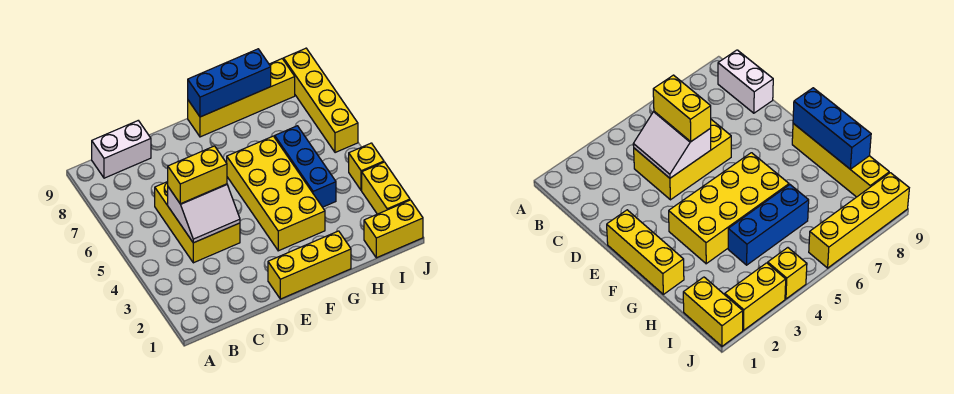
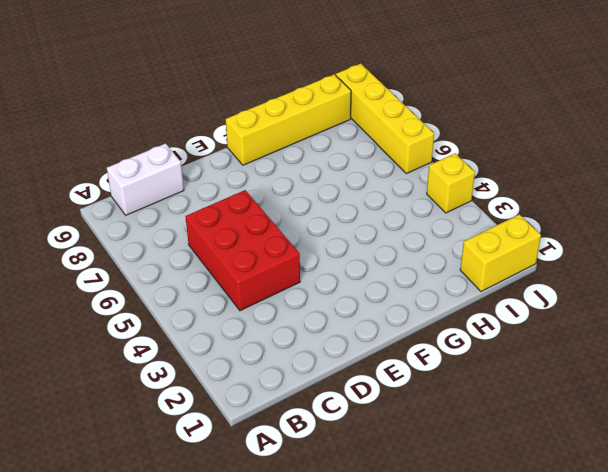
red brick C4:D6 level 1 -> yellow brick C4:D6 level 1
none -> yellow brick E1:G1 level 1
none -> yellow brick F3:G6 level 1
none -> blue brick H4:H6 level 1

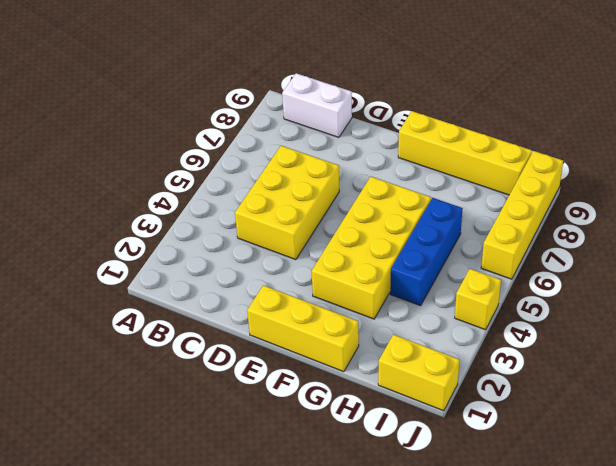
none -> yellow brick J2:J3 level 1
none -> white slope C4:D5 level 2 top 5
none -> blue brick F9:H9 level 2

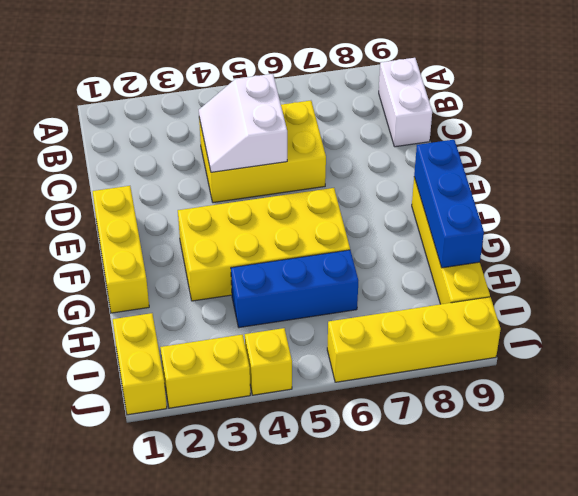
none -> yellow brick C5:D5 level 3

